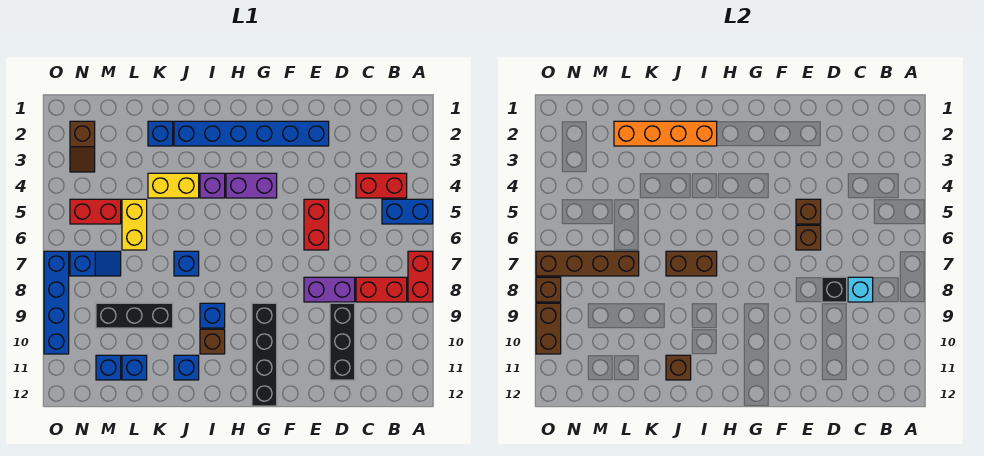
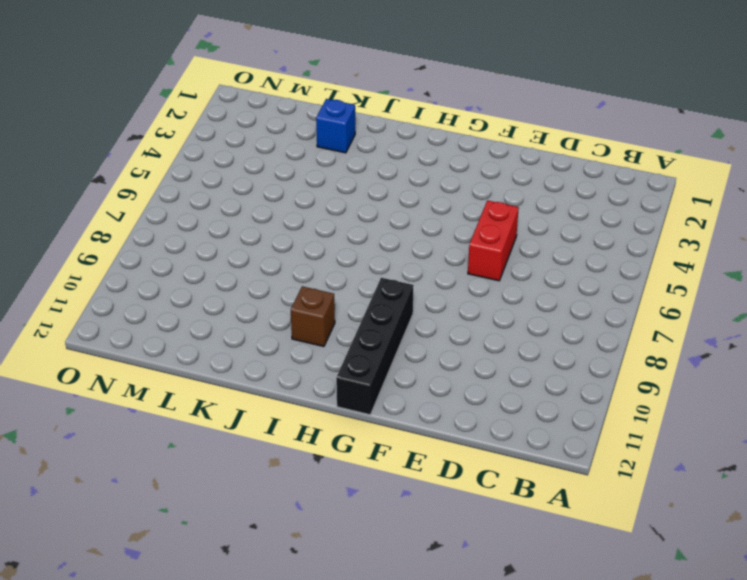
none -> blue brick A5:B5 level 1
none -> red brick A7:A8 level 1
none -> red brick B4:C4 level 1
none -> red brick B8:C8 level 1

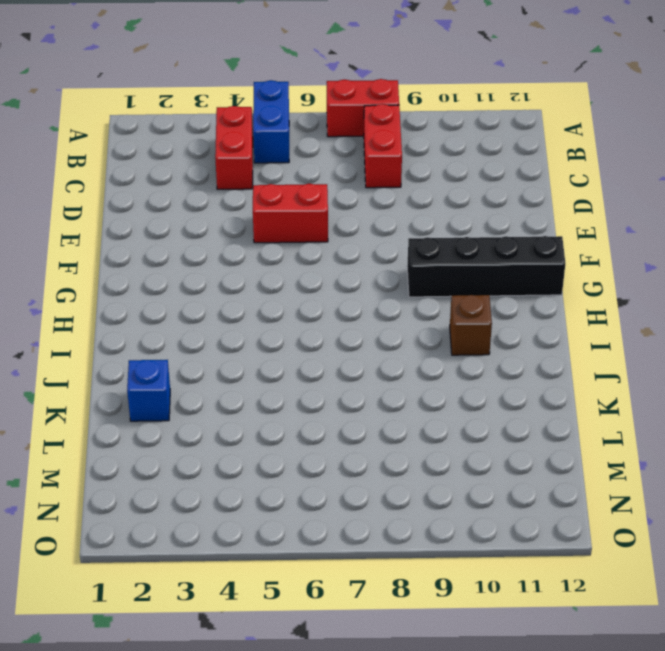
none -> purple brick D8:E8 level 1
none -> black brick D9:D11 level 1
none -> blue brick E2:J2 level 1
none -> purple brick G4:H4 level 1

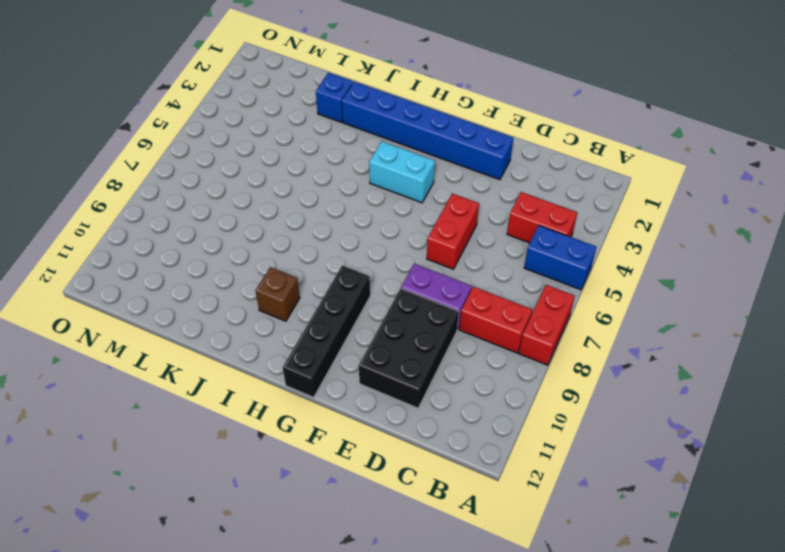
black brick D9:E11 level 1 -> black brick D9:D11 level 1
cyan brick G4:H4 level 1 -> purple brick G4:H4 level 1
none -> purple brick I4 level 1
none -> blue brick I9 level 1
none -> yellow brick J4:K4 level 1
none -> blue brick J7 level 1

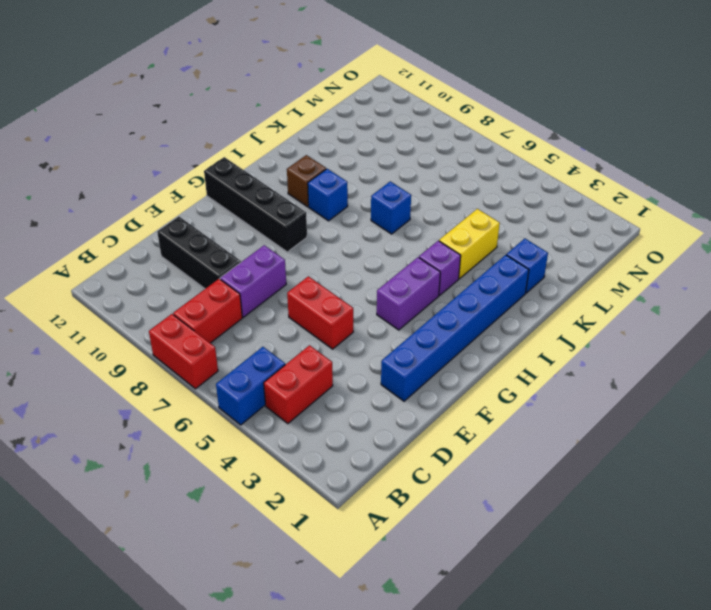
none -> blue brick J11 level 1
none -> black brick K9:M9 level 1
none -> yellow brick L5:L6 level 1
none -> blue brick L11 level 1

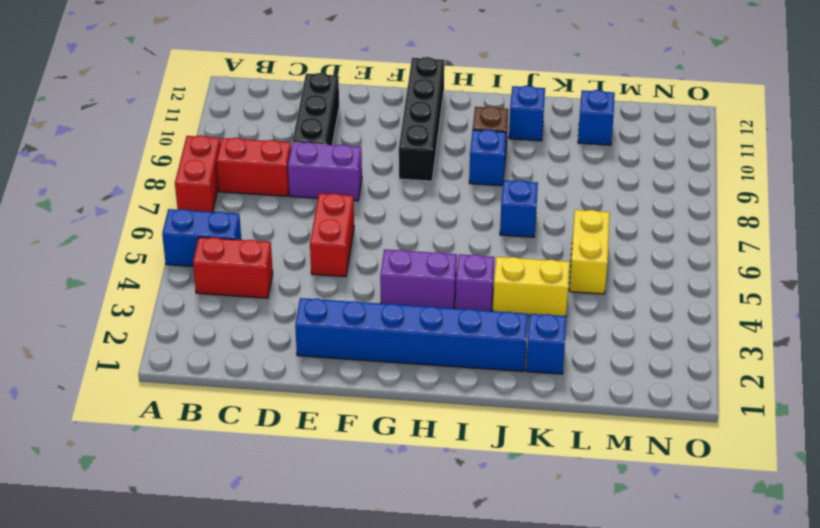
none -> black brick K9:M9 level 1
none -> red brick M5:N5 level 1
none -> blue slope M7:N7 level 1 top N
none -> blue brick M11 level 1

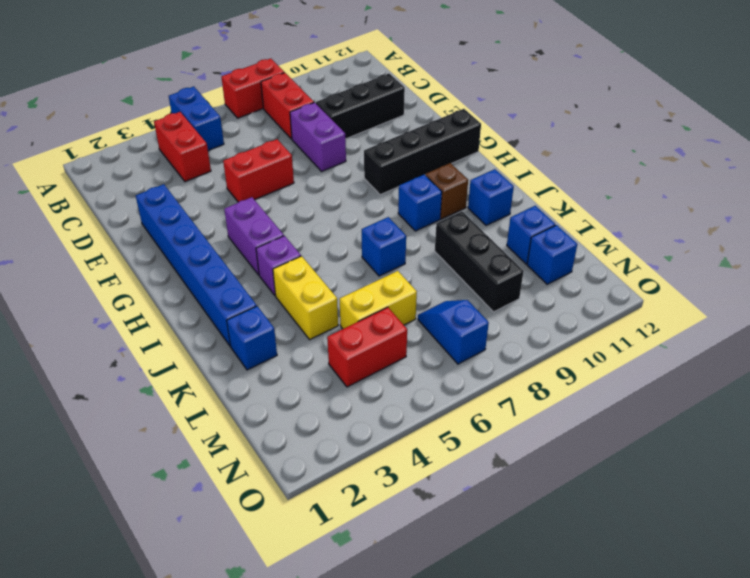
red brick M4:M5 level 1 -> red brick M5:N5 level 1
none -> brown slope N2:N3 level 1 top 2
none -> blue brick O7:O10 level 1
none -> cyan brick C8 level 2
none -> black brick D8 level 2

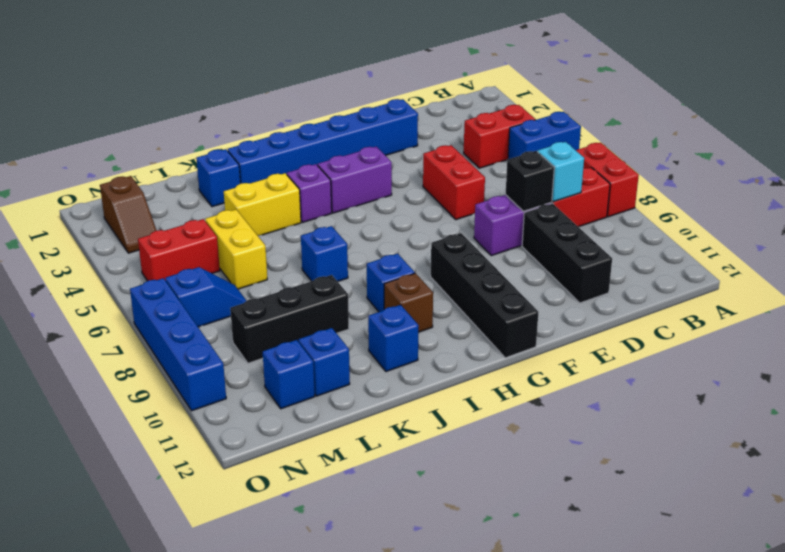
none -> brown brick E5 level 2
none -> brown brick E6 level 2
none -> orange brick I2:L2 level 2
none -> brown brick I7:J7 level 2

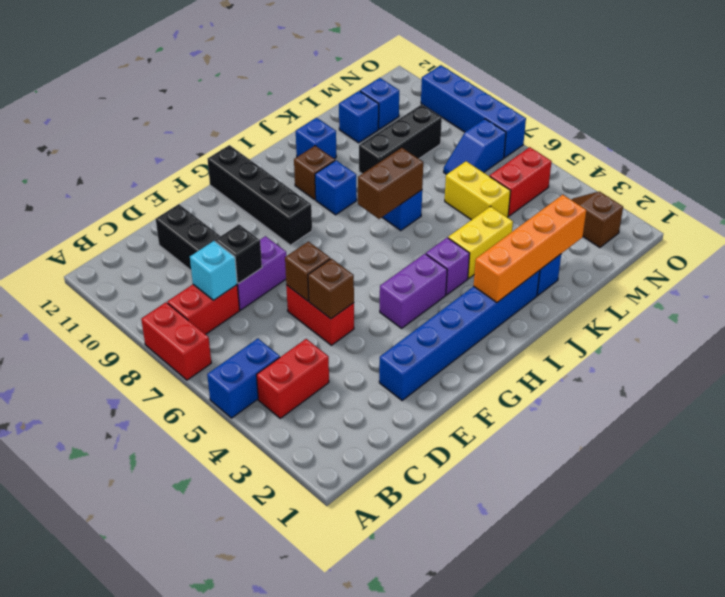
none -> brown brick J11 level 2
none -> brown brick L7:O7 level 2
none -> brown brick O8 level 2
none -> brown brick O9:O10 level 2

